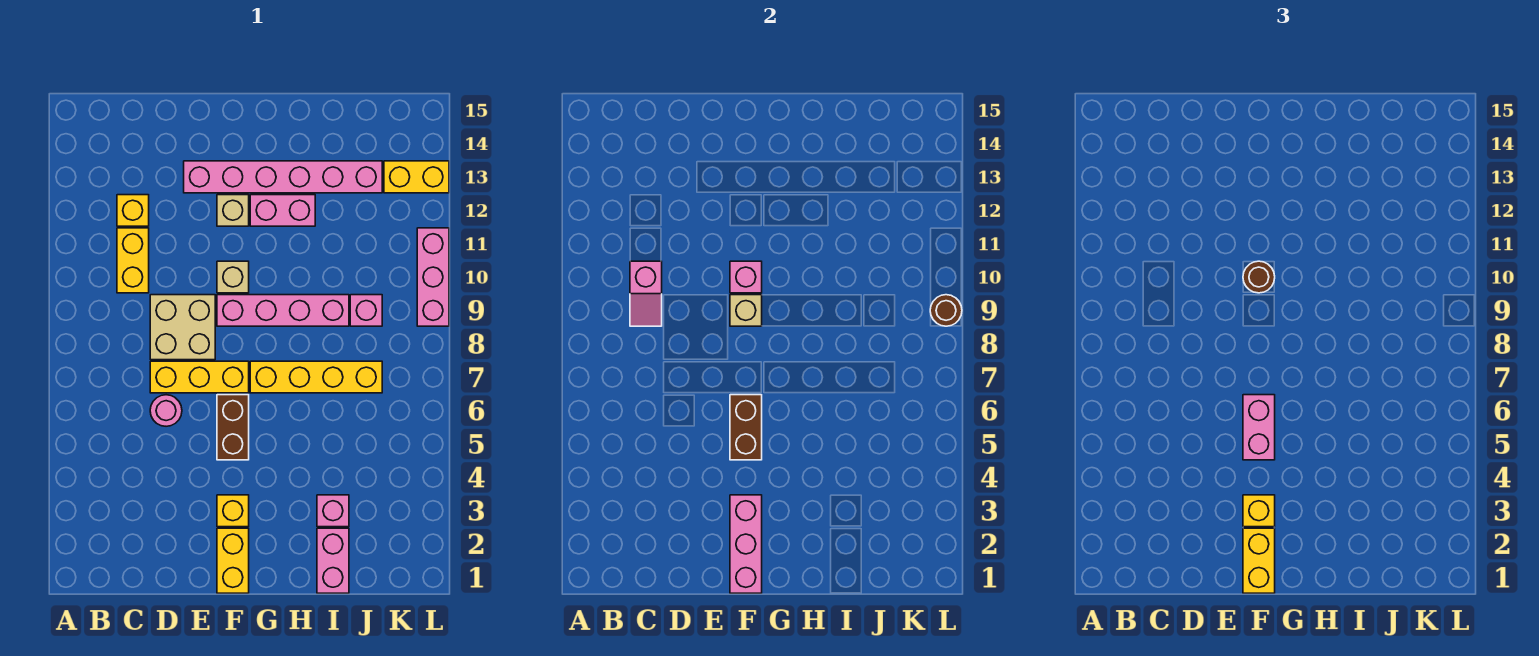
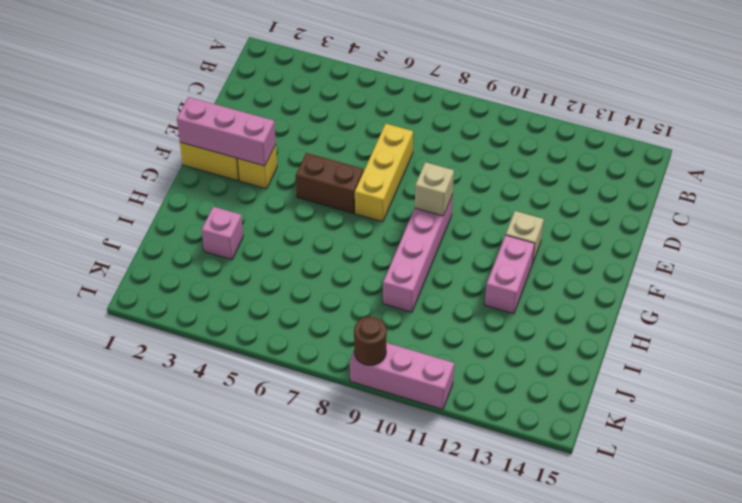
none -> yellow brick C10:C11 level 1
none -> yellow brick C12 level 1
none -> pink round brick D6 level 1

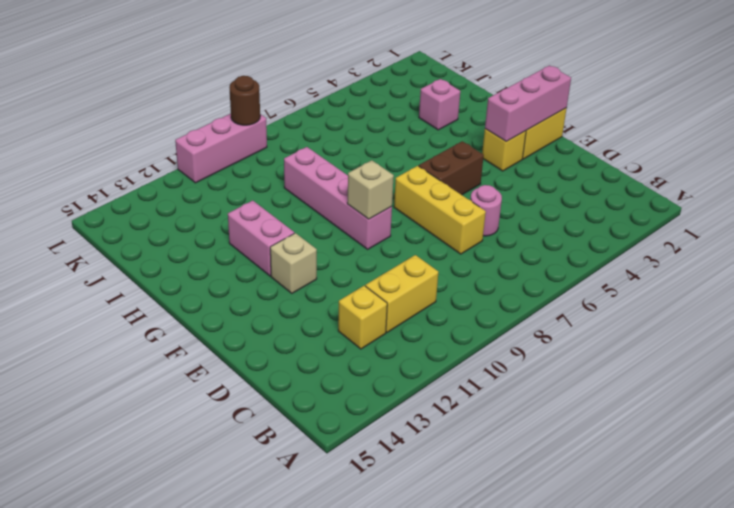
none -> tan brick D8:E9 level 1
none -> pink brick E13:J13 level 1
none -> tan brick F10 level 1

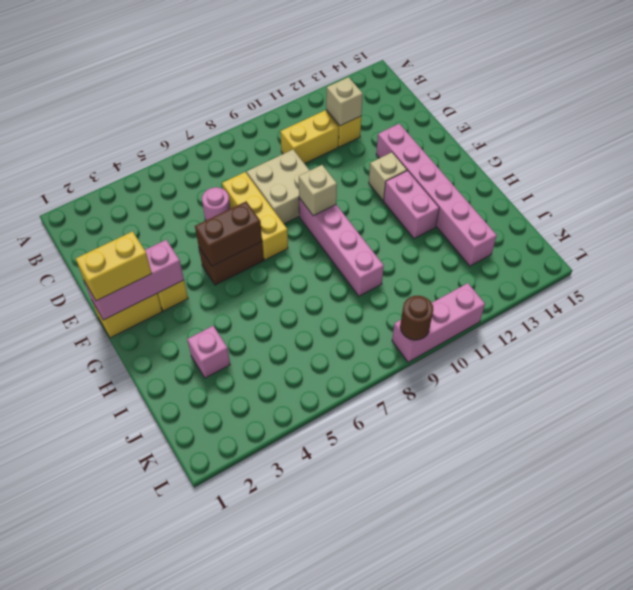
tan brick C12 level 2 -> tan brick F10 level 1
none -> yellow brick G7:J7 level 1
none -> pink brick I1:I2 level 1
none -> pink brick J9 level 1

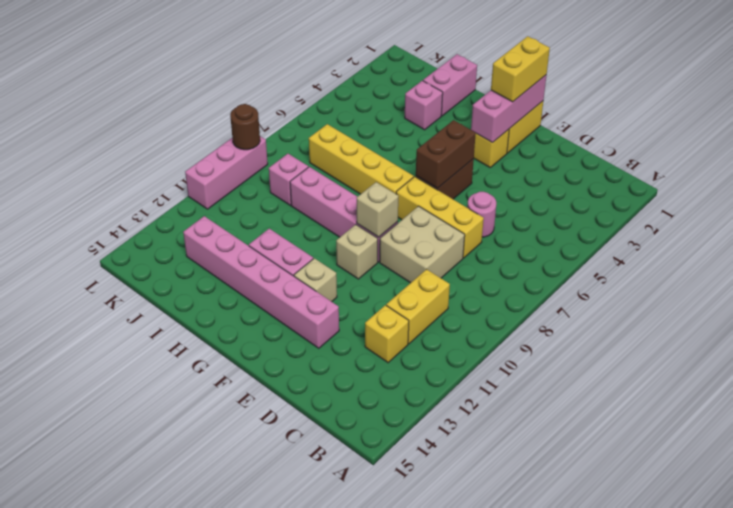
none -> yellow brick K13:L13 level 1
none -> pink slope C9:C10 level 2 top 10
none -> pink brick F10 level 2

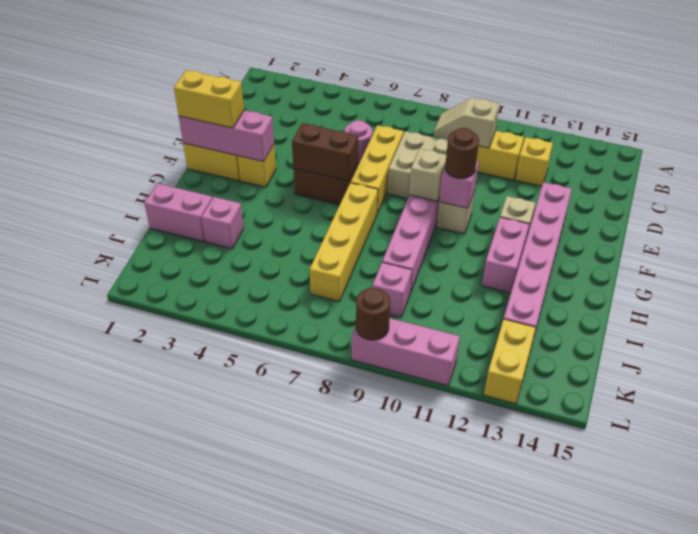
tan slope C9:C10 level 2 top 10 -> pink slope C9:C10 level 2 top 10
none -> yellow brick F3 level 3
none -> pink brick F5:F6 level 3

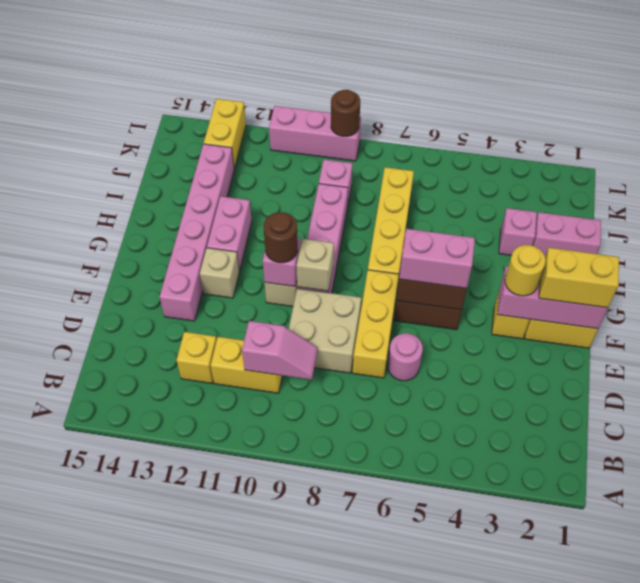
yellow round brick F3 level 3 -> yellow brick F3 level 3

